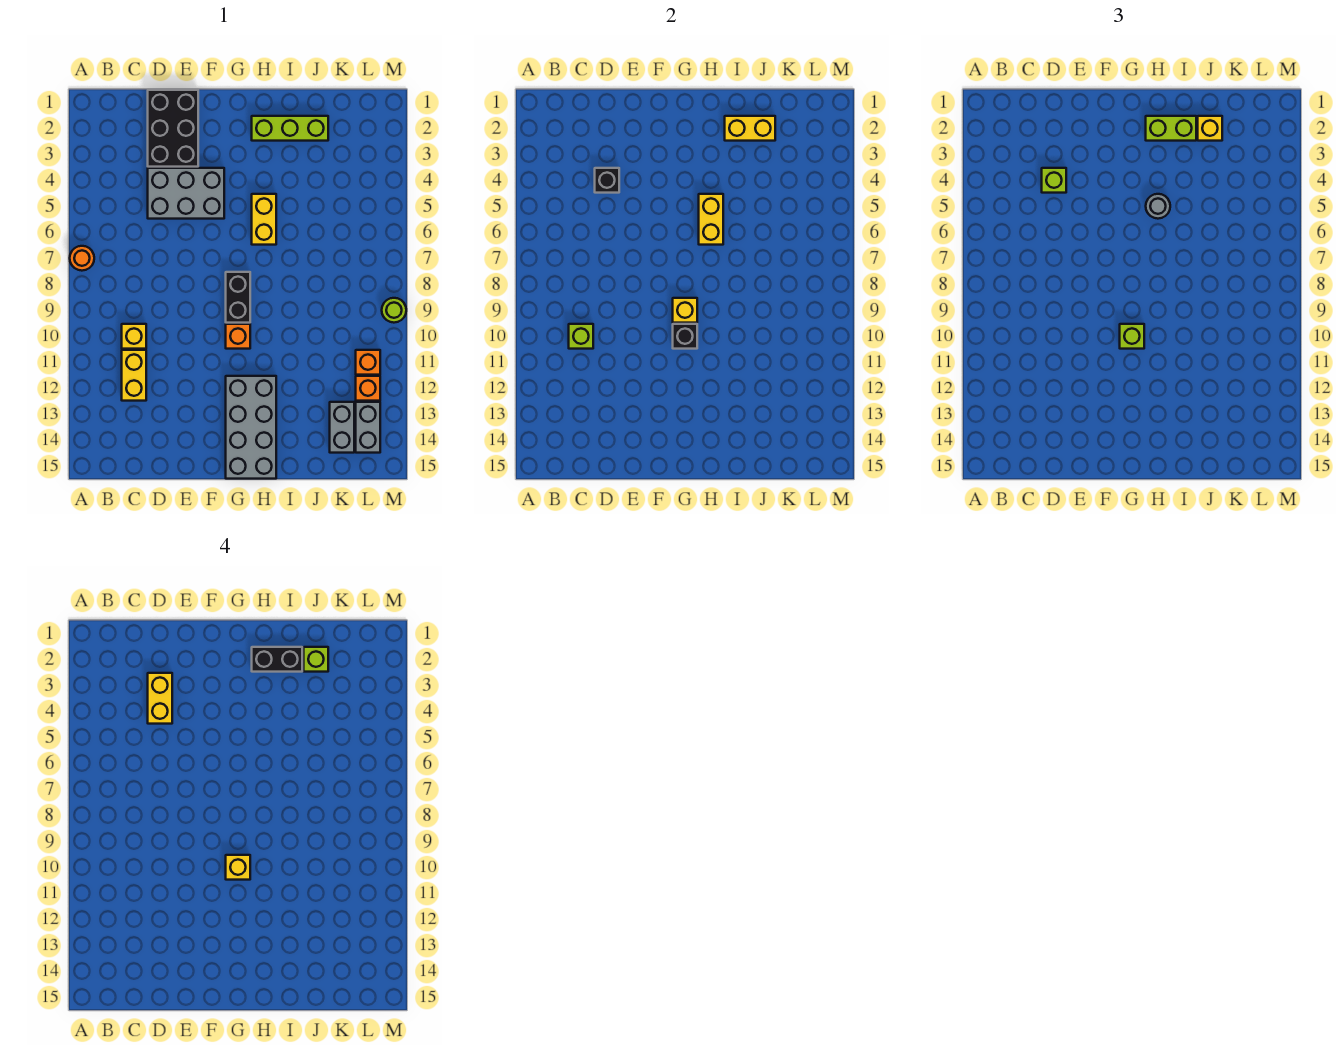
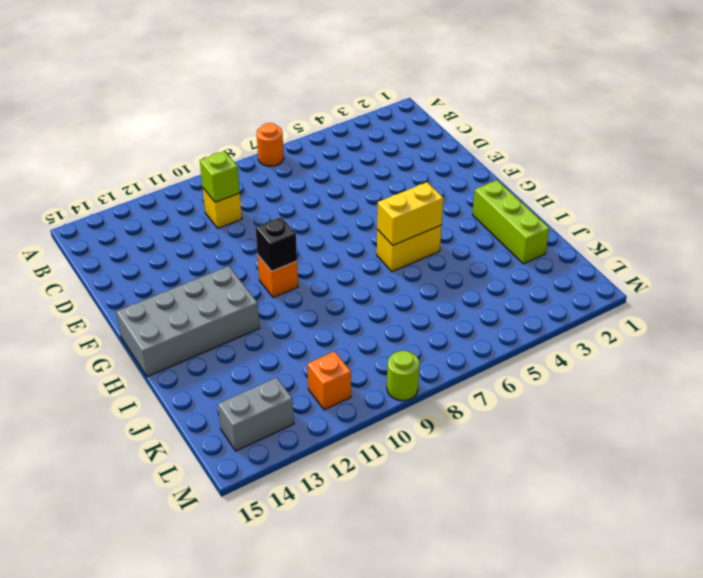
none -> yellow brick C11:C12 level 1
none -> black brick D1:E3 level 1
none -> grey brick D4:F5 level 1
none -> black brick G8:G9 level 1

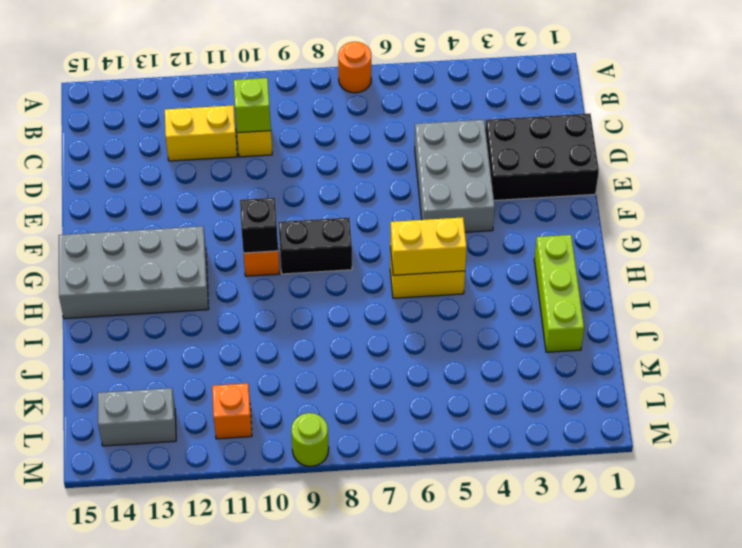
none -> grey brick K13:K14 level 1
none -> orange brick L12 level 1
none -> black brick D4 level 2
none -> yellow brick G9 level 2

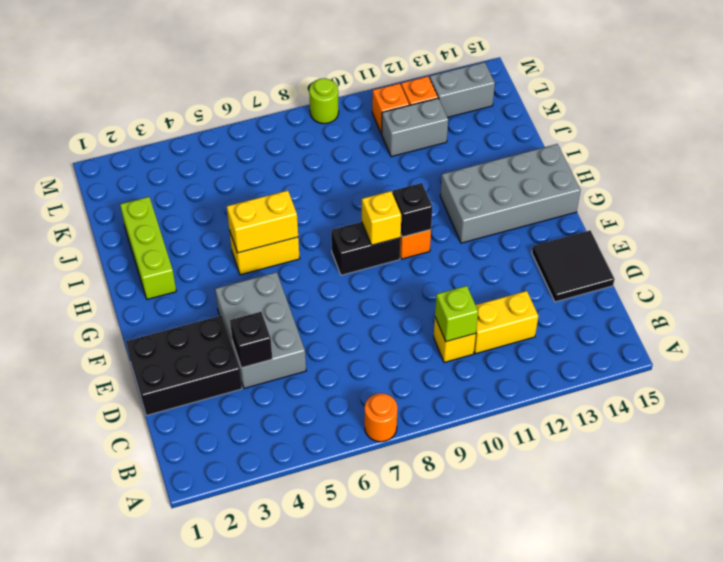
black tile D14:E15 level 1 -> none
grey brick K11:K12 level 1 -> grey brick K13:K14 level 1
none -> yellow brick I2:J2 level 2
none -> lime brick D4 level 3
none -> lime brick G10 level 3
none -> lime brick H2:I2 level 3

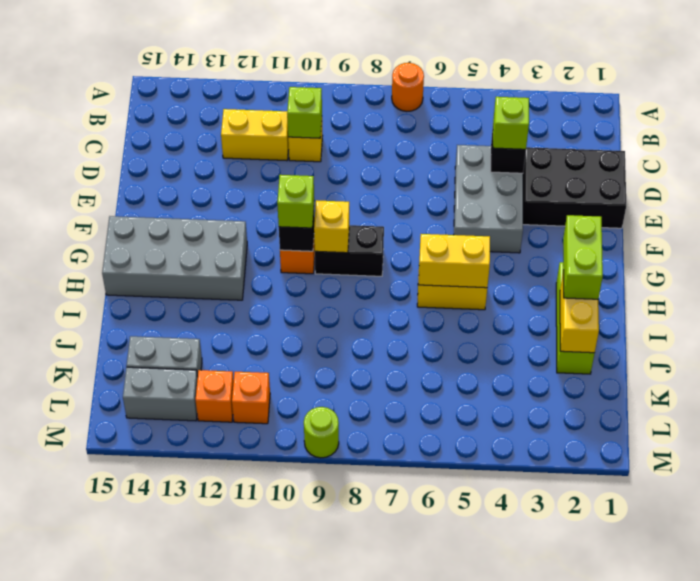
none -> grey round brick H5 level 3
none -> yellow brick J2 level 3
none -> yellow brick D3:D4 level 4
none -> yellow brick G10 level 4

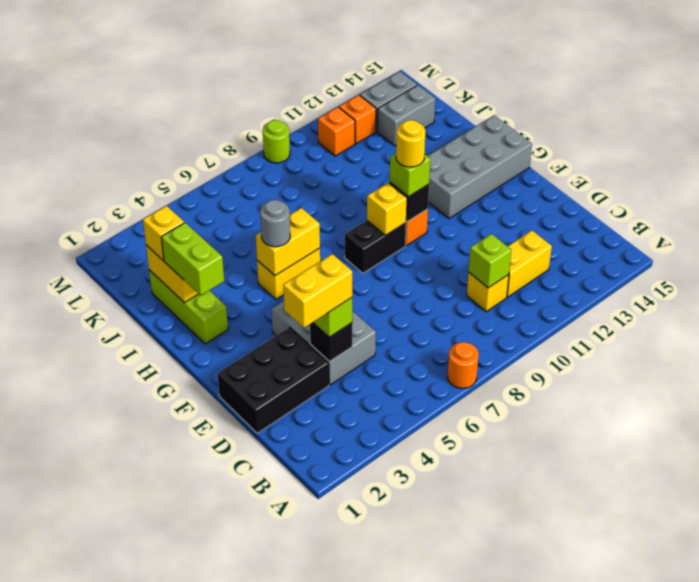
yellow round brick G10 level 4 -> yellow brick G10 level 4
none -> black brick H2:I2 level 4
none -> lime brick J2 level 4

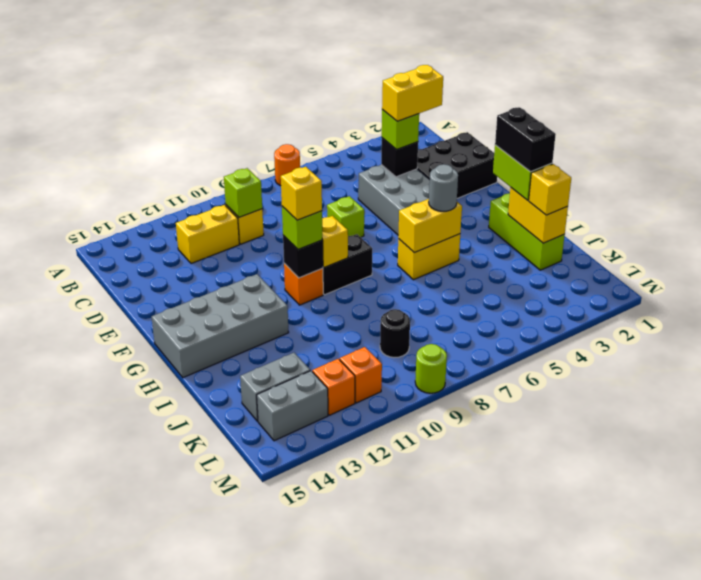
lime brick E7 level 1 -> lime brick J2 level 4
black round brick K9 level 1 -> none

